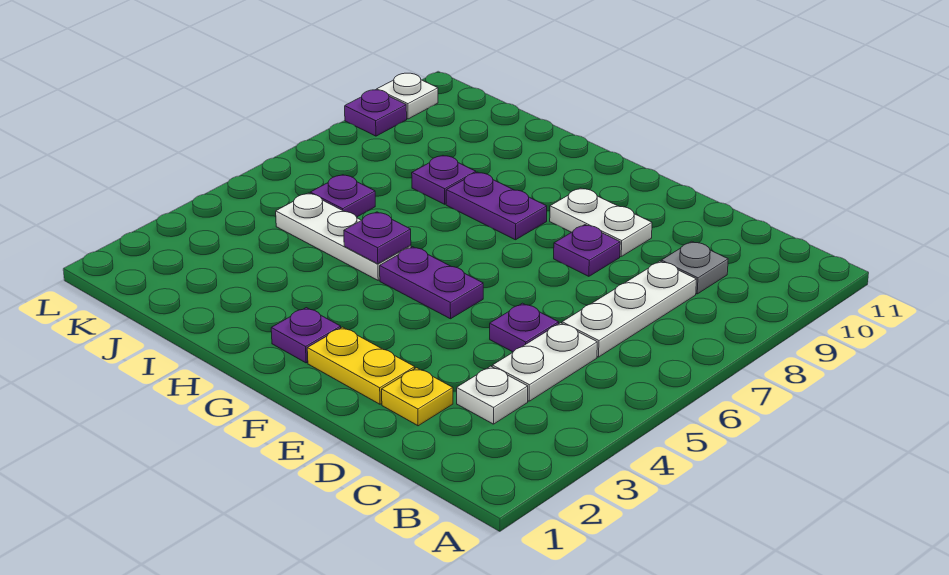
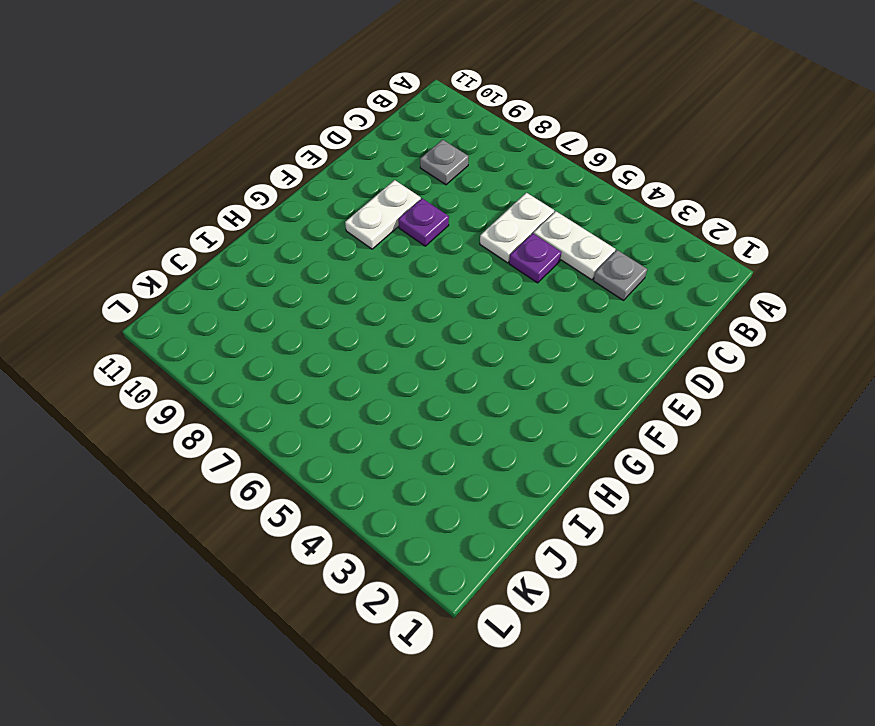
grey plate C3 level 1 -> white plate C3 level 1
white plate C6:D6 level 1 -> white plate C6:C8 level 1
none -> yellow plate D2 level 1
none -> yellow plate E2:F2 level 1
none -> purple plate F5:G5 level 1

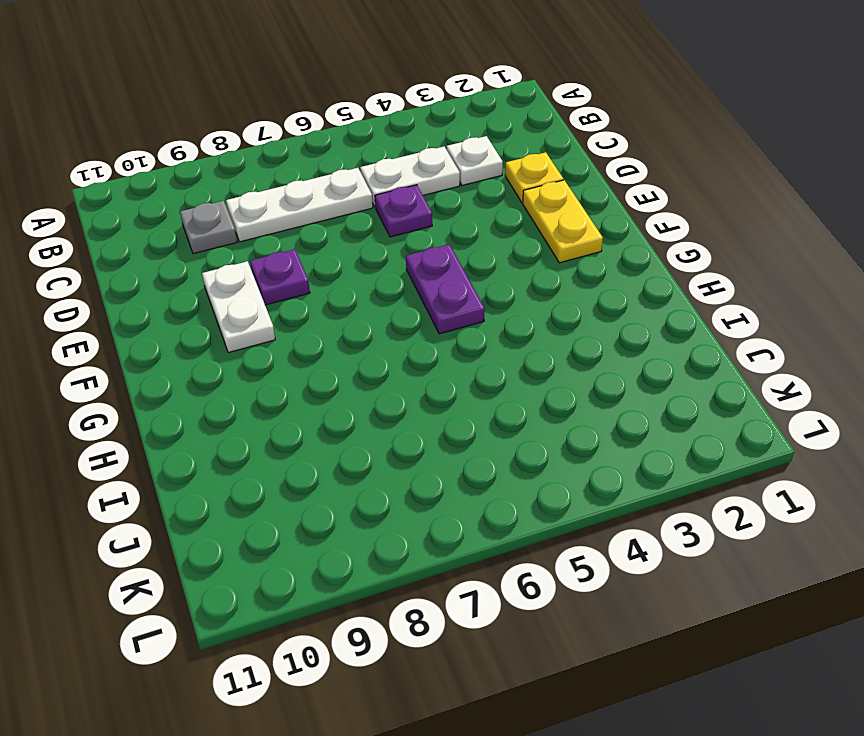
none -> purple plate G2 level 1
none -> purple plate G8:H8 level 1
none -> white plate H5:J5 level 1

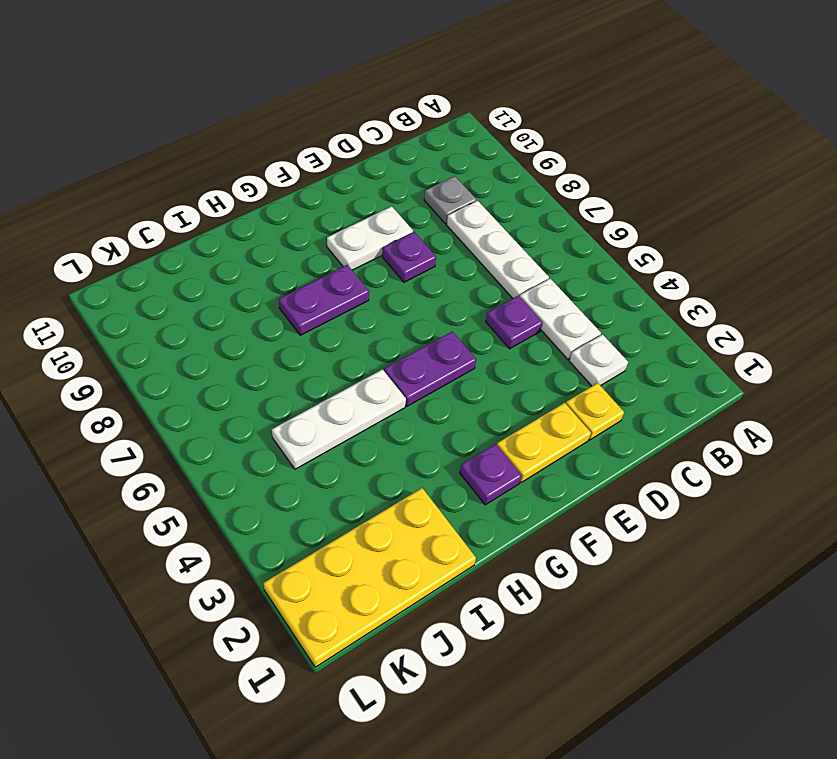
yellow plate I1:L2 level 1 -> none
none -> purple plate I8 level 1
none -> purple plate J6 level 1
none -> purple plate L9 level 1

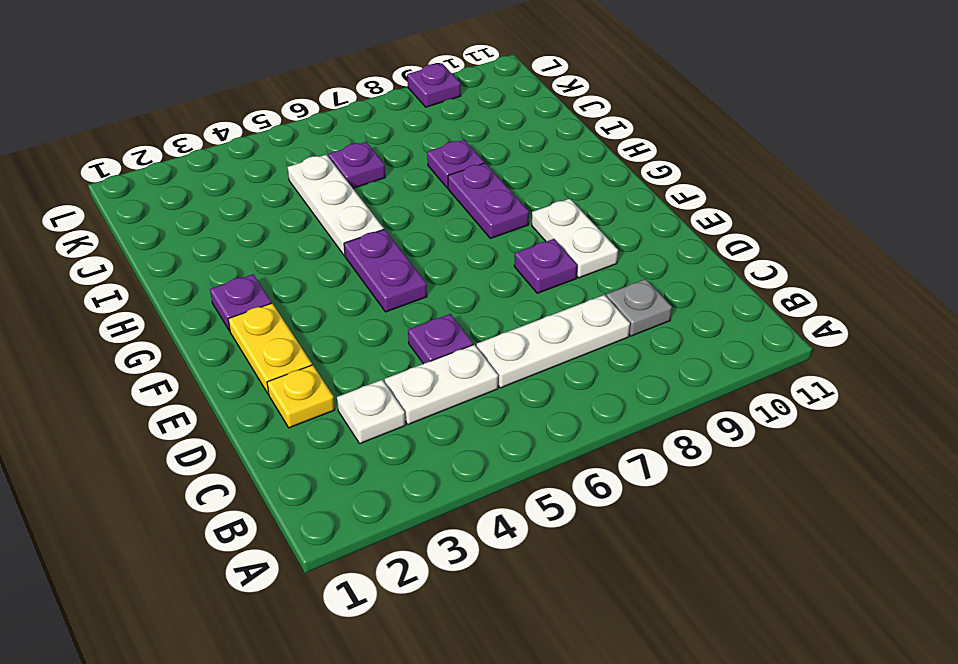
none -> white plate L10 level 1
none -> purple plate H5 level 2

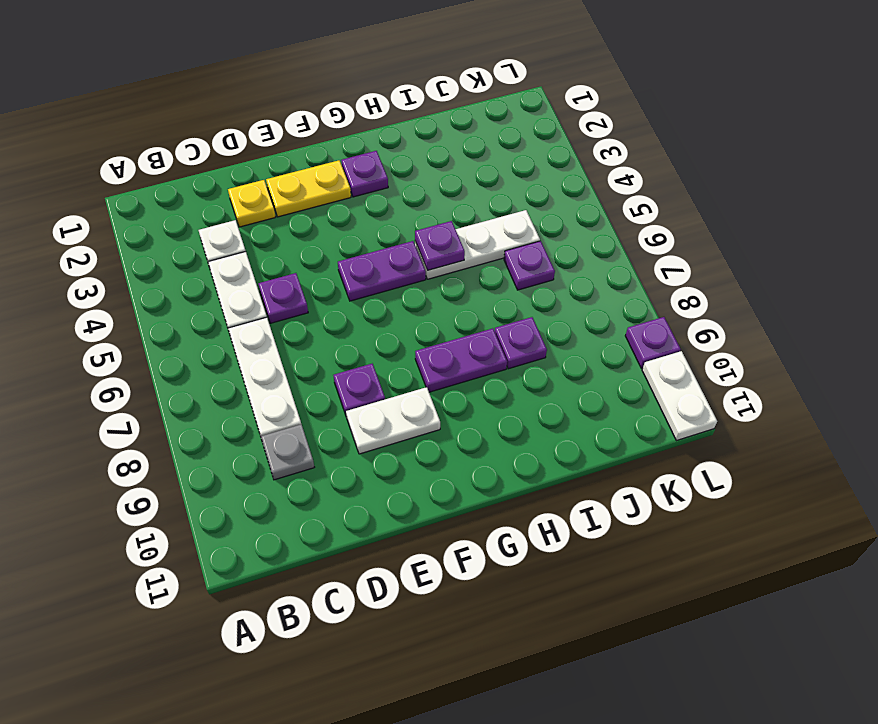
white plate L10:L11 level 1 -> white plate L10 level 1

